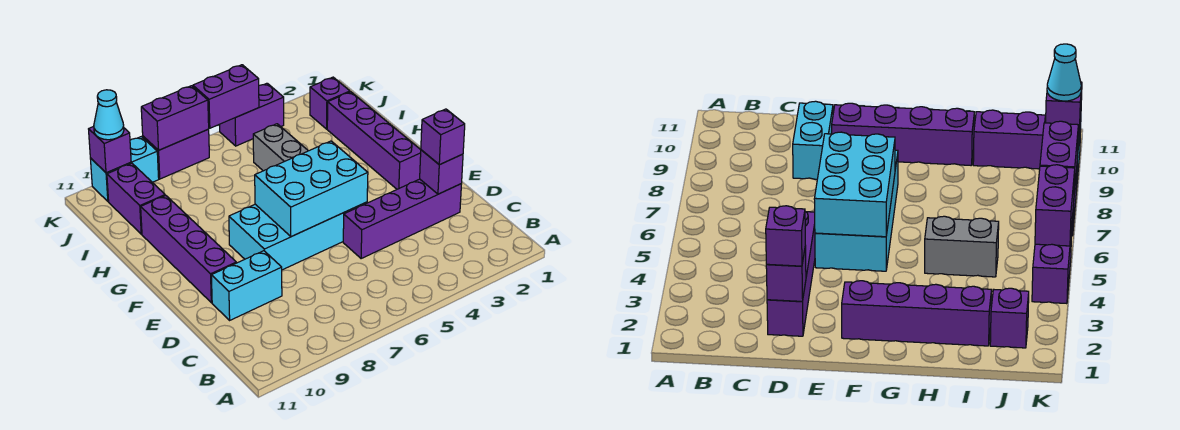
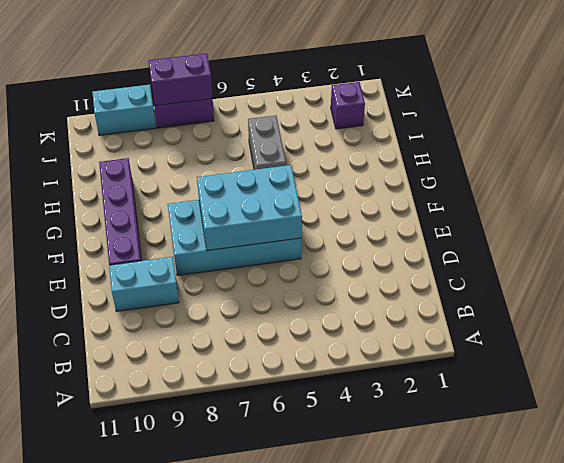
none -> purple brick D2:D5 level 1
none -> purple brick F2:I2 level 1
none -> purple brick I10:J10 level 1

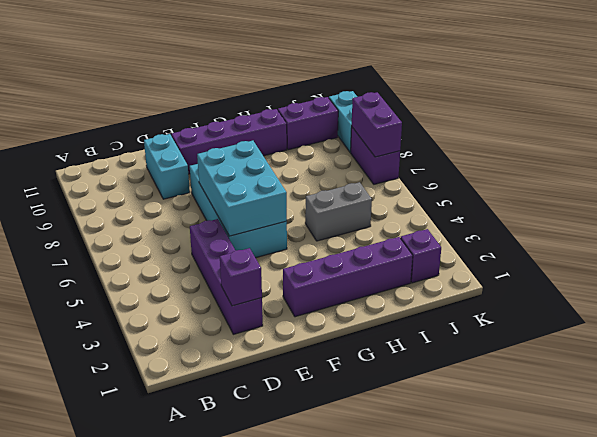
none -> purple brick K4:K5 level 1
none -> purple brick K5:K6 level 2
none -> purple brick K10 level 2

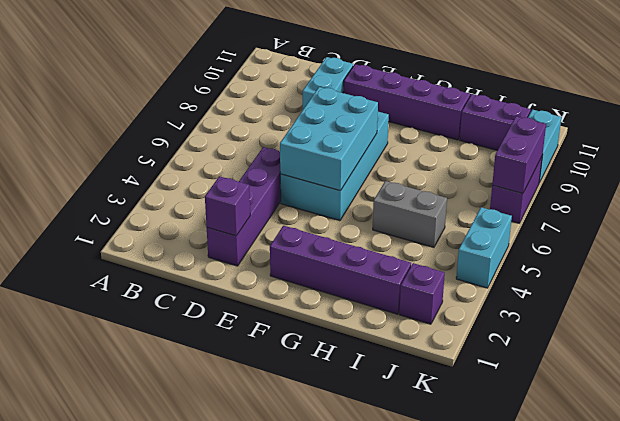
cyan brick K4:K5 level 1 -> purple brick K4:K5 level 1
none -> purple brick K5:K6 level 2
none -> purple brick K10 level 2
none -> purple brick D2 level 3

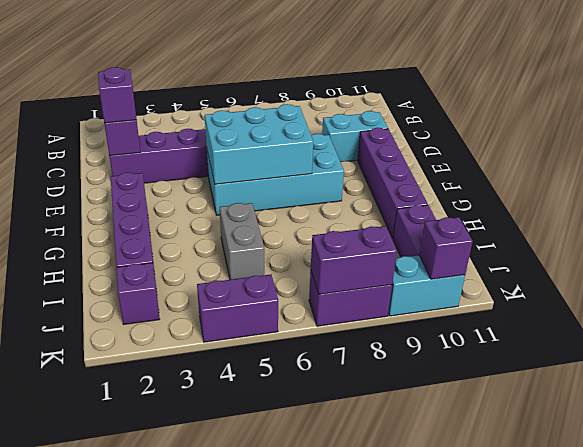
none -> purple brick K5:K6 level 2
none -> cyan cone K10 level 3

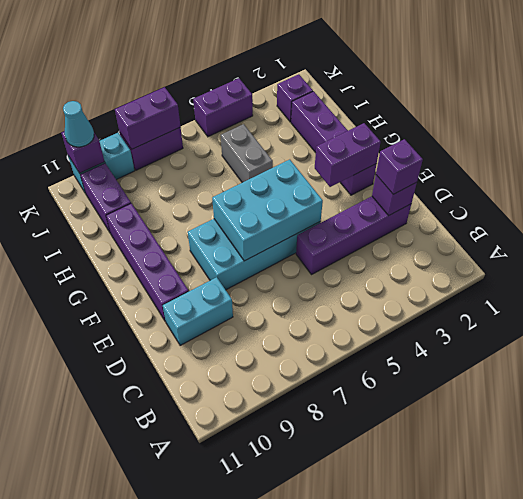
purple brick F2:F3 level 2 -> purple brick K5:K6 level 2

